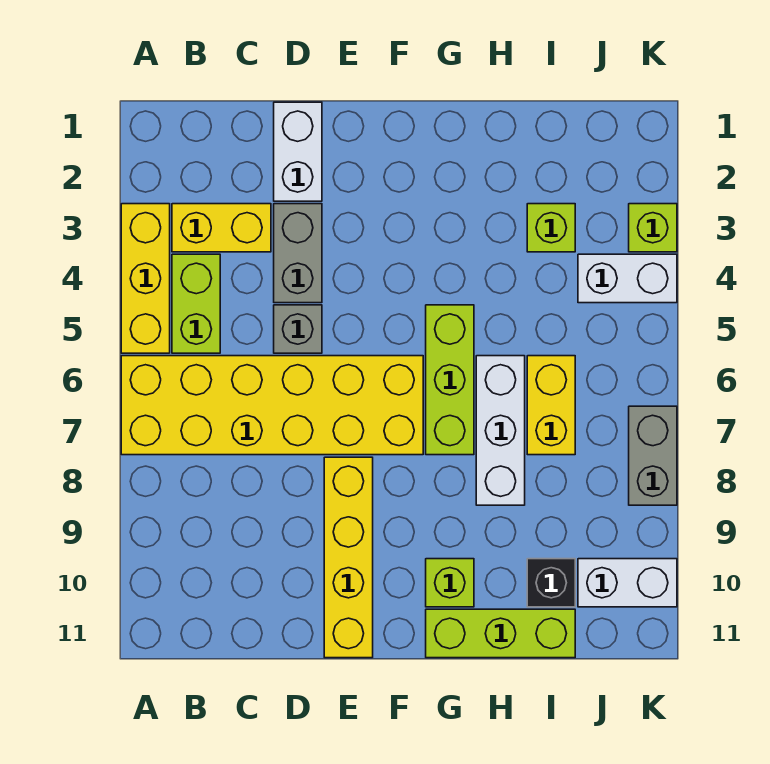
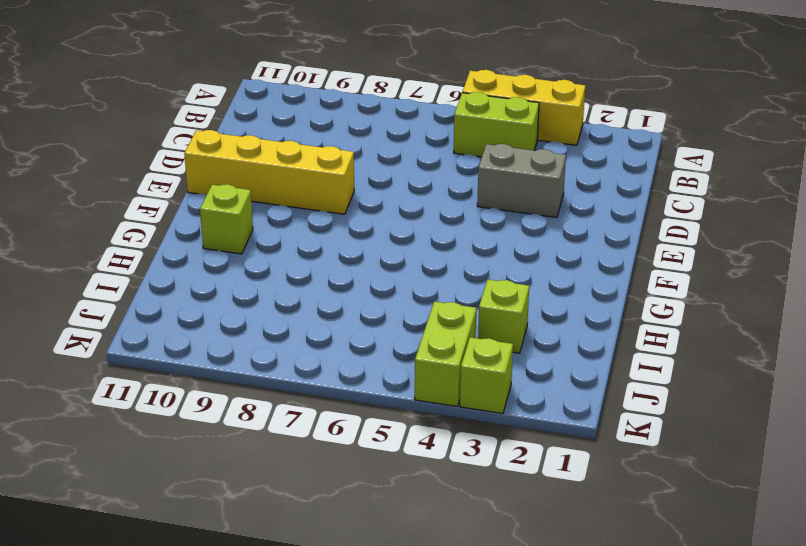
lime brick J4:K4 level 1 -> white brick J4:K4 level 1
none -> yellow brick A6:F7 level 1
none -> yellow brick B3:C3 level 1
none -> white brick D1:D2 level 1

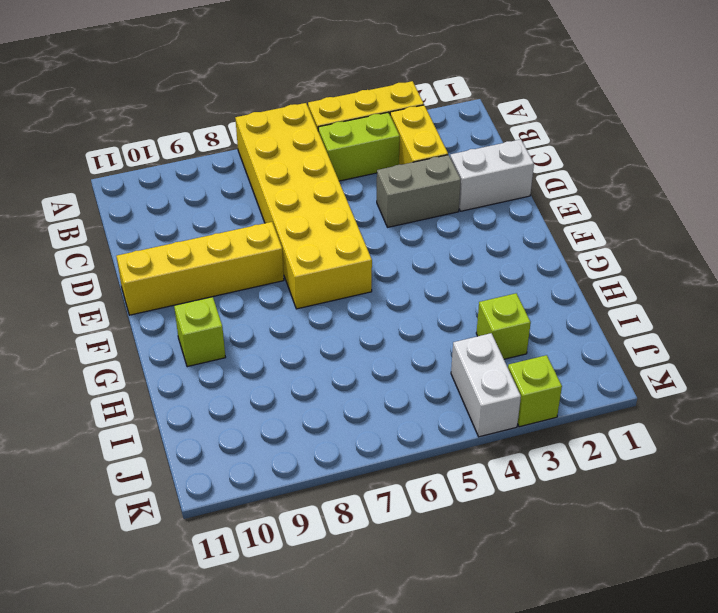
none -> grey brick D5 level 1
none -> lime brick G5:G7 level 1
none -> lime brick G11:I11 level 1

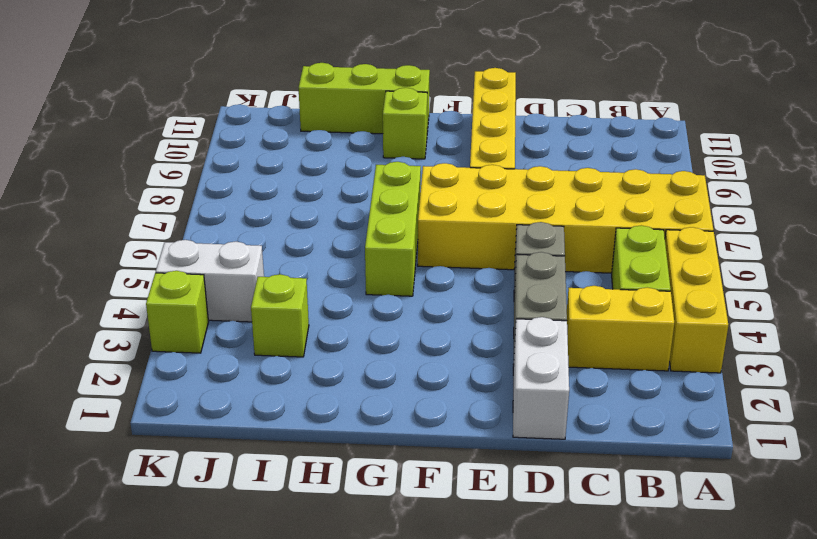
none -> white brick H6:H8 level 1
none -> yellow brick I6:I7 level 1
none -> black brick I10 level 1

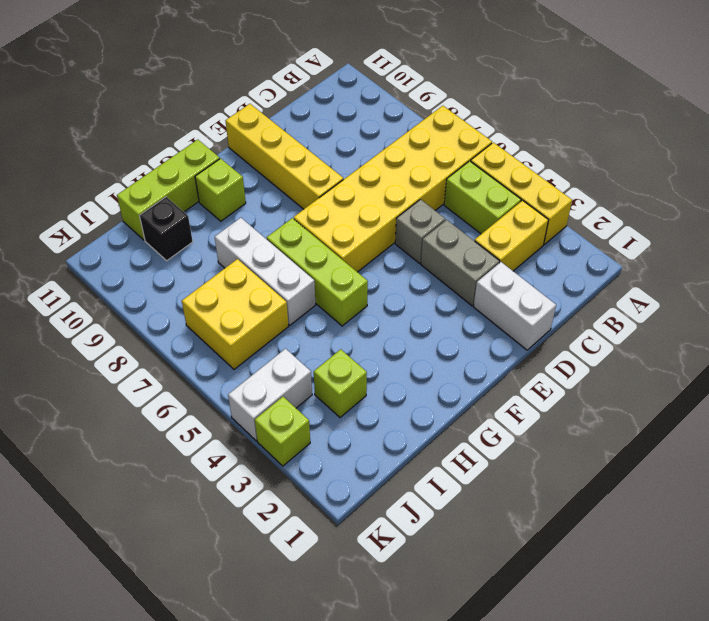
yellow brick I6:J7 level 1 -> yellow brick I6:I7 level 1
none -> white brick J10:K10 level 1
none -> grey brick K7:K8 level 1

